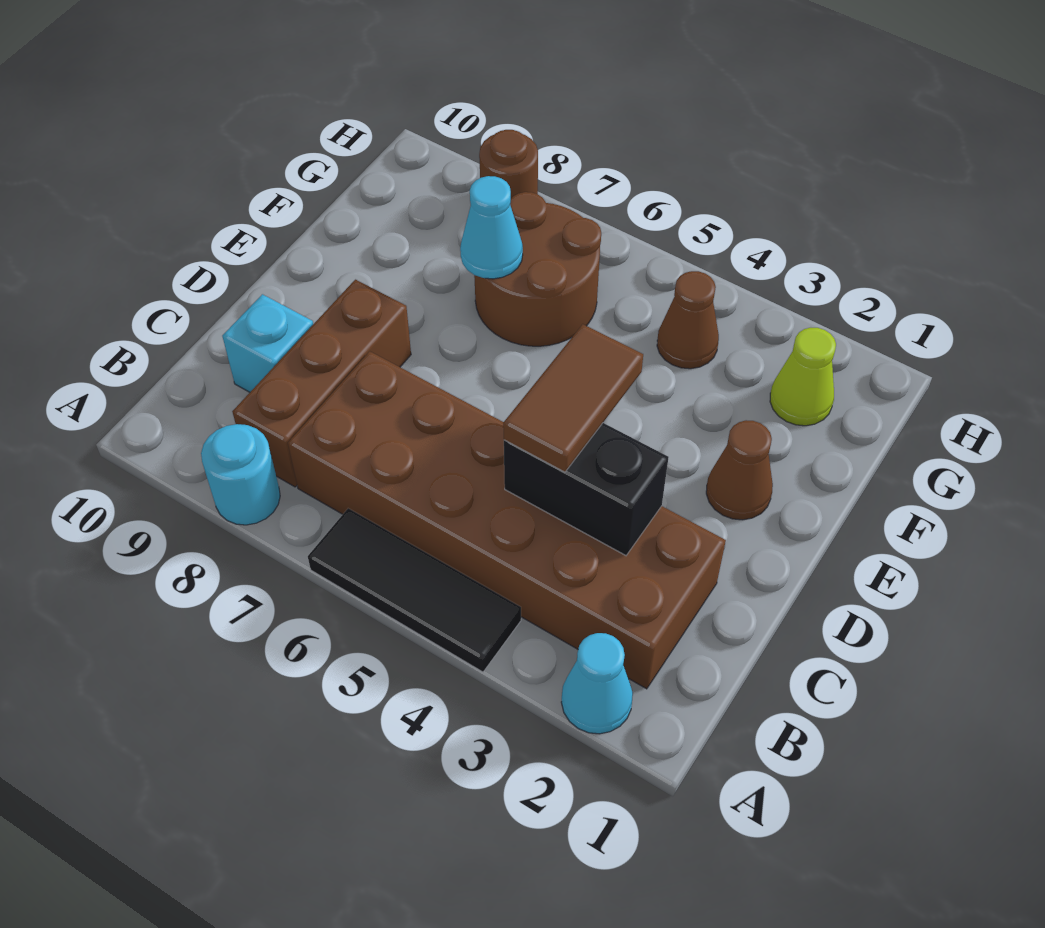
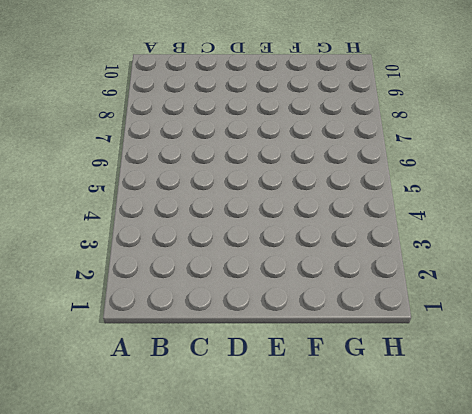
none -> cyan cone A2 level 1
none -> black tile A4:A6 level 1
none -> cyan round brick A8 level 1

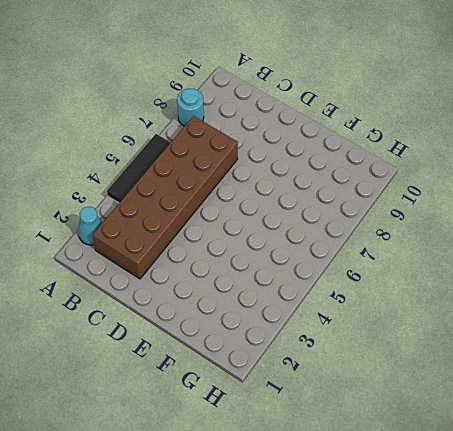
none -> brown brick B8:D8 level 1
none -> cyan brick C9 level 1
none -> brown cone E2 level 1

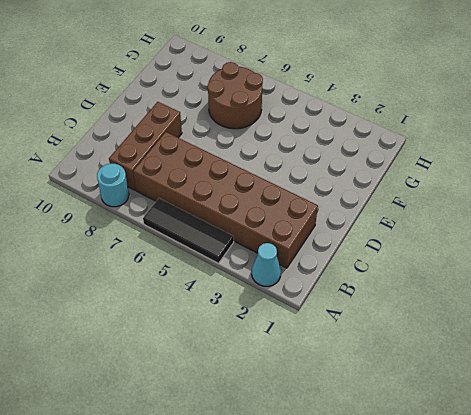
none -> cyan brick C9 level 1
none -> brown cone E2 level 1
none -> lime cone G2 level 1

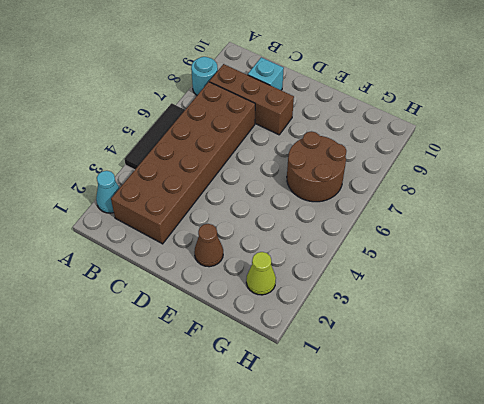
none -> brown cone G4 level 1
none -> brown round brick H8 level 1
none -> black brick C3:C4 level 2

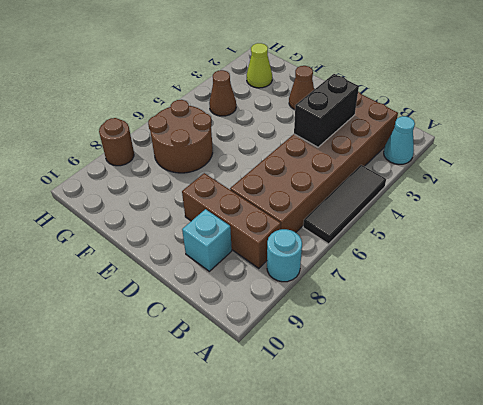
none -> cyan cone F7 level 2
none -> brown tile C4:D4 level 3

